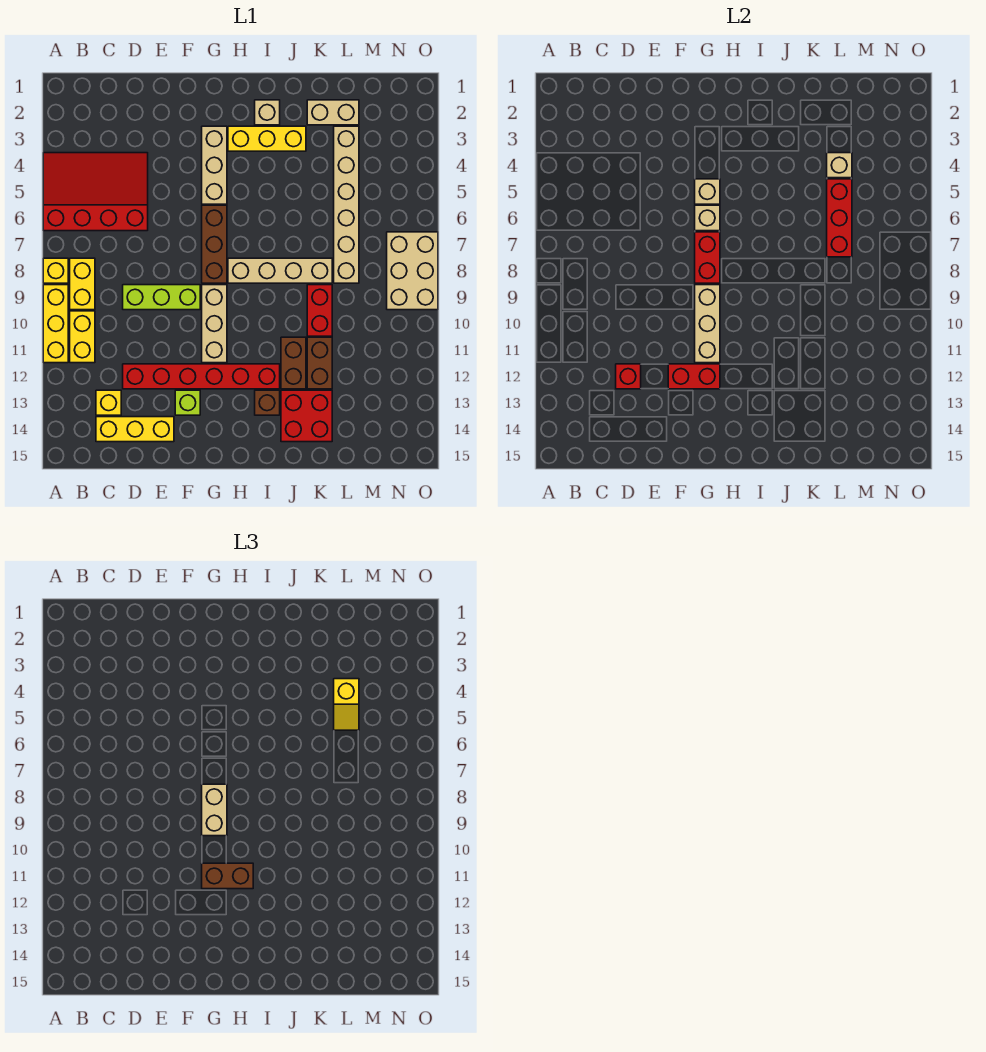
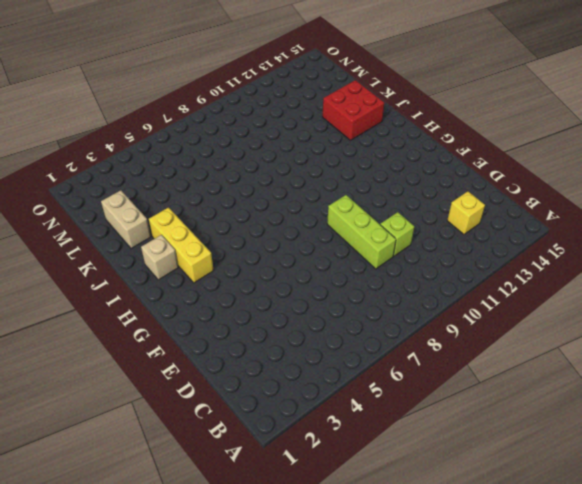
lime brick D10 level 1 -> lime brick F13 level 1
none -> red slope A4:D6 level 1 top 6
none -> yellow brick A8 level 1
none -> yellow brick A9:A11 level 1
none -> yellow brick B8:B9 level 1

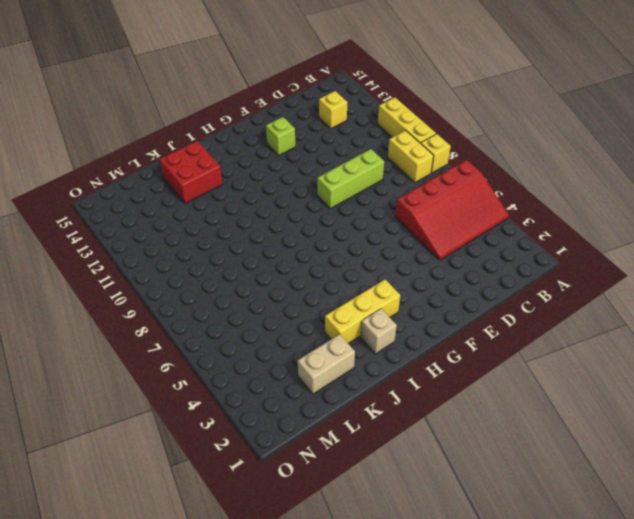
none -> yellow brick B10:B11 level 1
none -> yellow brick C14:E14 level 1
none -> red brick D12:I12 level 1
none -> tan brick G3:G5 level 1

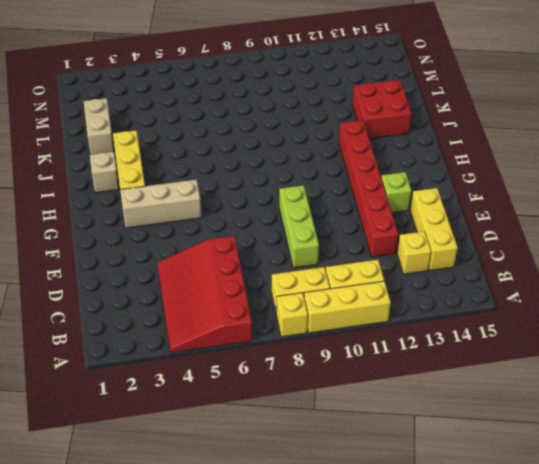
none -> brown brick G6:G8 level 1
none -> tan brick G9:G11 level 1
none -> tan brick H8:K8 level 1
none -> brown brick I13 level 1

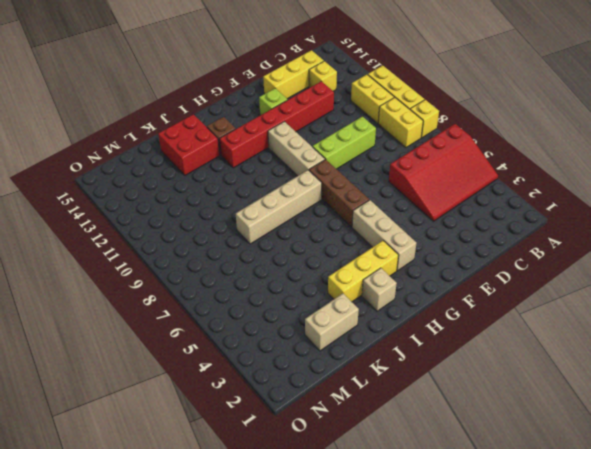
none -> brown brick J11:J12 level 1
none -> red brick K9:K10 level 1
none -> brown brick K11:K12 level 1
none -> tan brick L3:L8 level 1

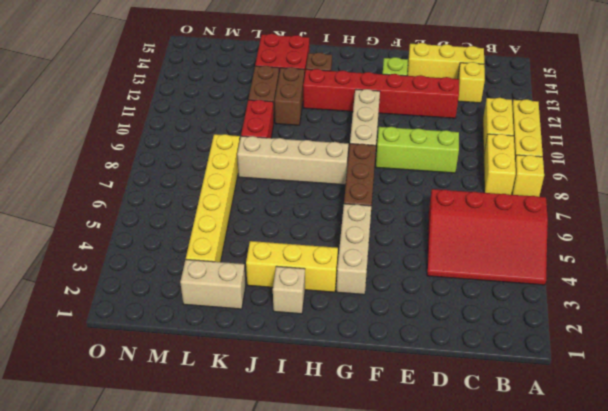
yellow brick L3:L8 level 1 -> tan brick L3:L8 level 1
none -> tan brick N7:O9 level 1
none -> red brick D12 level 2
none -> red brick F12:G12 level 2
none -> tan brick G5 level 2

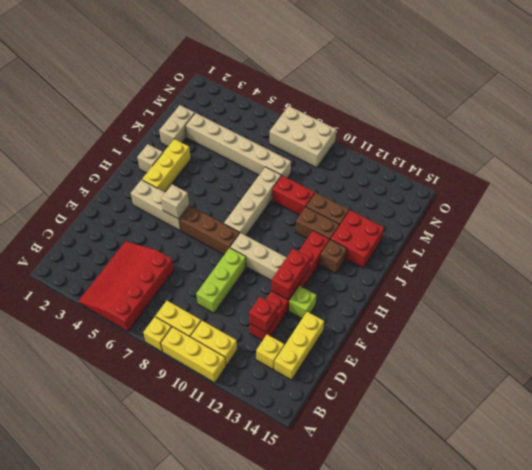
none -> tan brick G6 level 2
none -> red brick G7:G8 level 2
none -> tan brick G9:G11 level 2
none -> tan brick L4 level 2

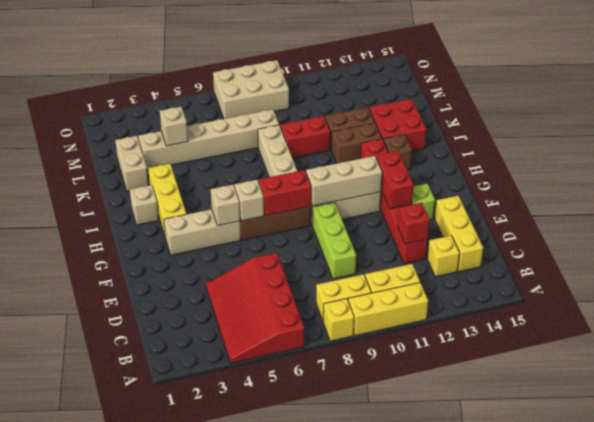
none -> red brick L5:L7 level 2
none -> tan brick G8:G9 level 3
none -> brown brick G11:H11 level 3
none -> yellow slope L4:L5 level 3 top 4

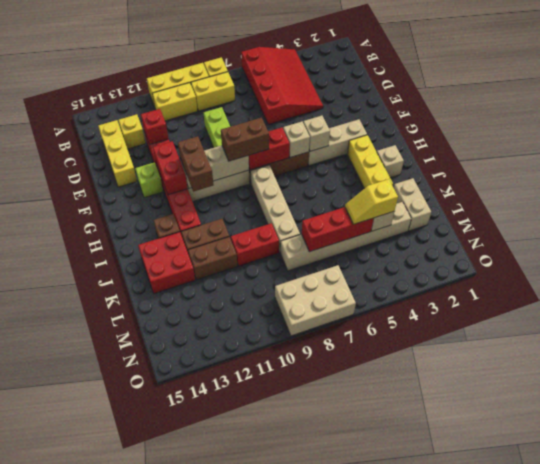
brown brick G8:G9 level 3 -> tan brick G8:G9 level 3

